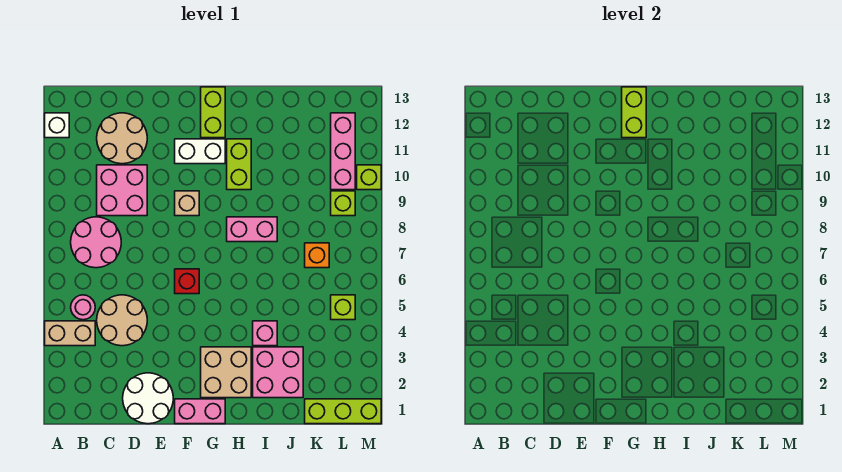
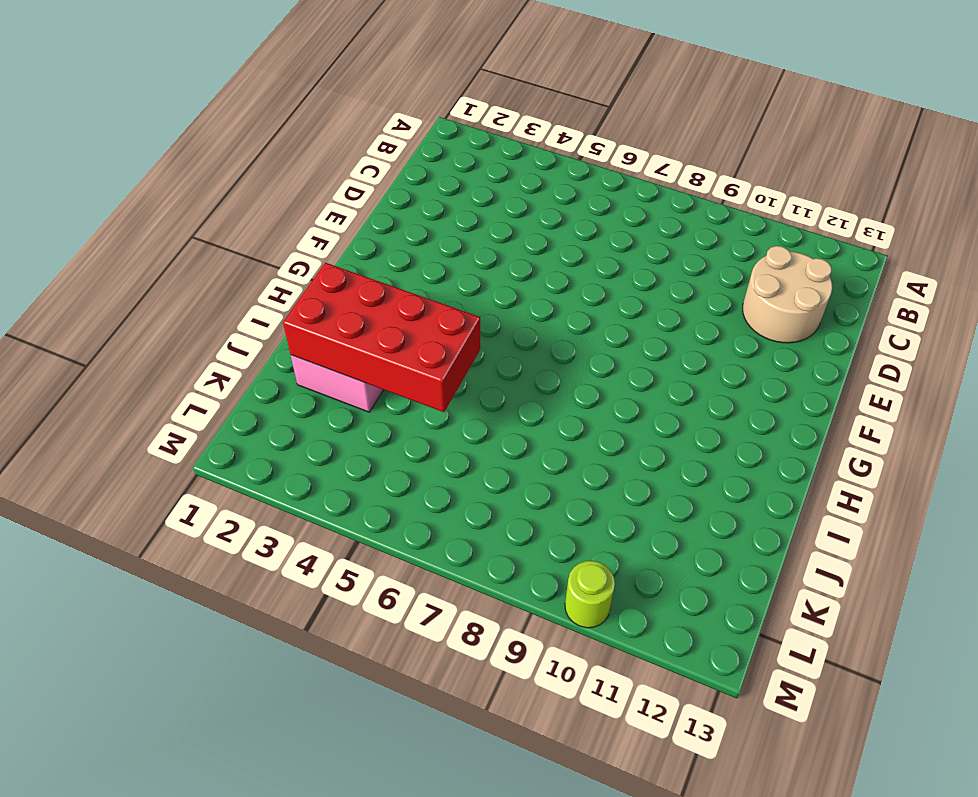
red brick I2:J5 level 2 -> none
lime round brick M10 level 1 -> lime brick M10 level 1
none -> tan brick A4:B4 level 1
none -> white brick A12 level 1
none -> pink round brick B5 level 1

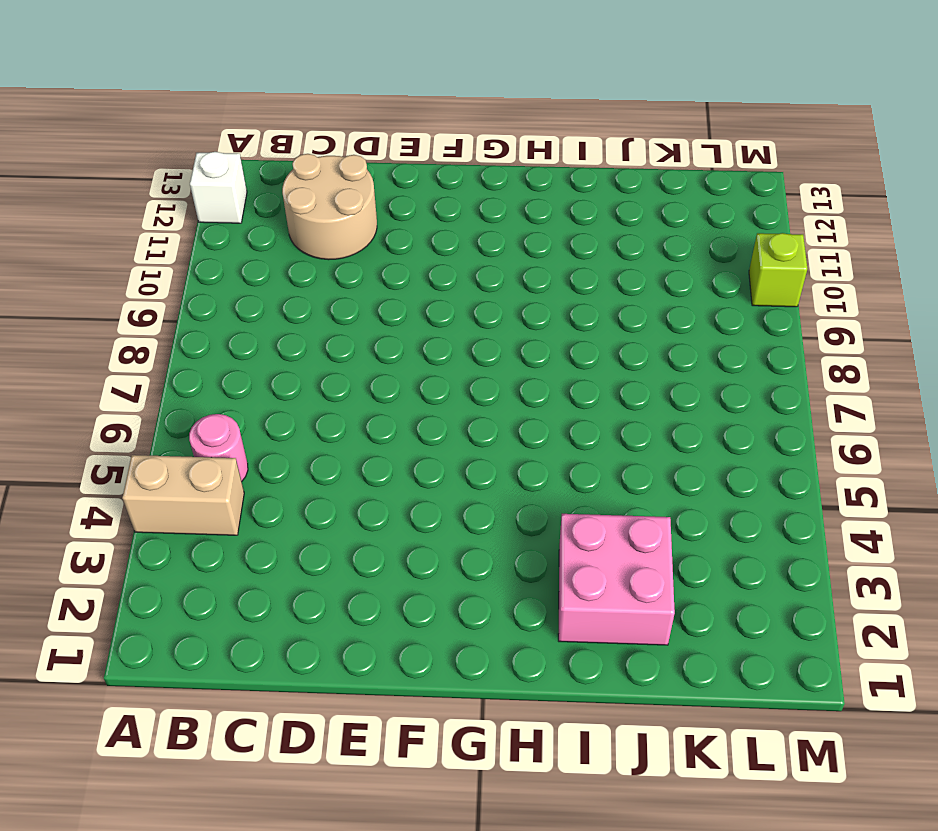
none -> pink round brick B7:C8 level 1
none -> tan round brick C4:D5 level 1
none -> pink brick C9:D10 level 1

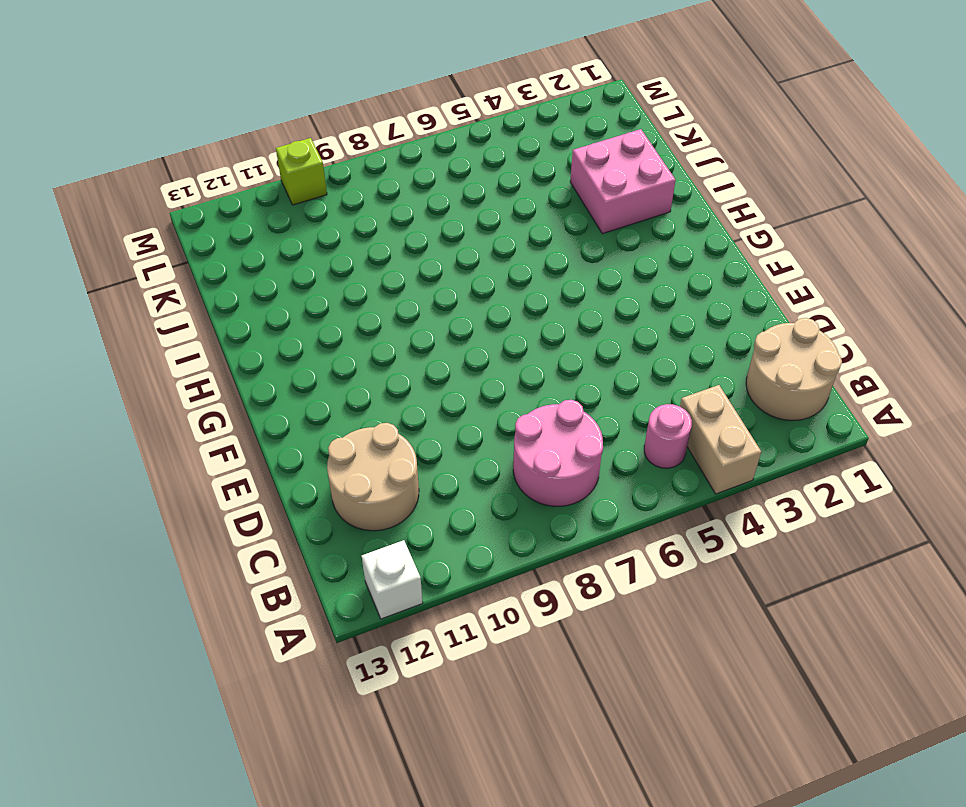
tan round brick B1:C2 level 1 -> tan round brick C4:D5 level 1
none -> pink brick C9:D10 level 1
none -> white round brick D1:E2 level 1
none -> pink brick F1:G1 level 1

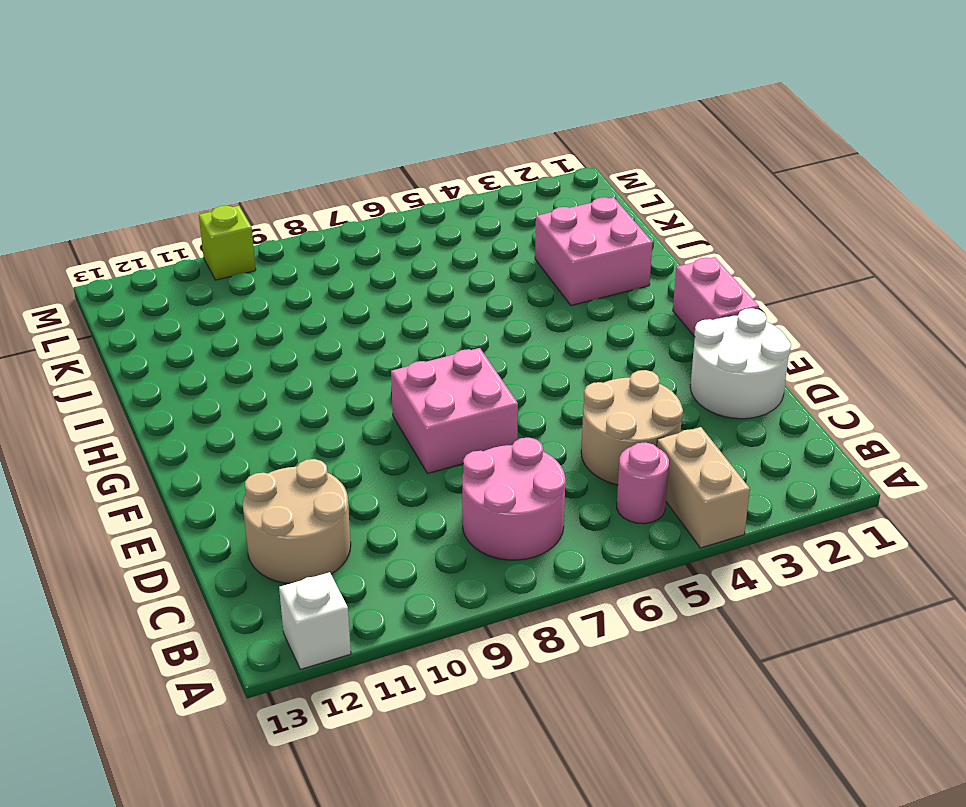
pink brick E7:F8 level 1 -> pink brick C9:D10 level 1
none -> red brick F6 level 1
none -> tan brick F9 level 1
none -> white brick F11:G11 level 1

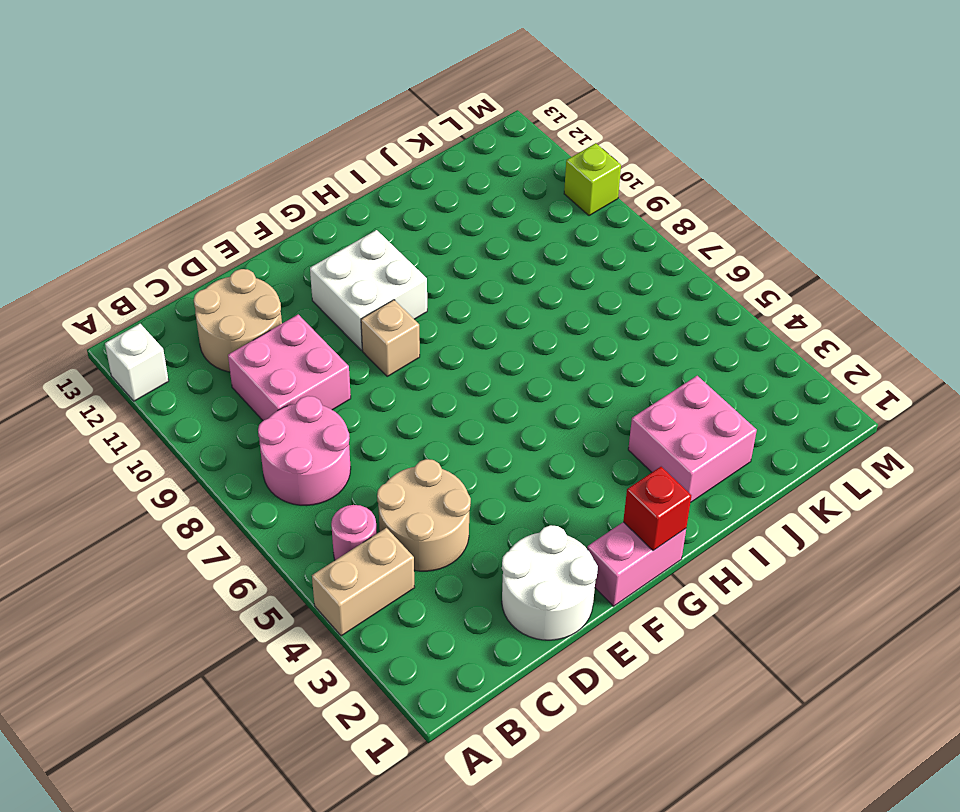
white brick F10:G11 level 1 -> white brick F11:G11 level 1
red brick G1 level 2 -> red brick F6 level 1
none -> tan brick G2:H3 level 1
none -> lime brick G12:G13 level 1
none -> pink brick H8:I8 level 1

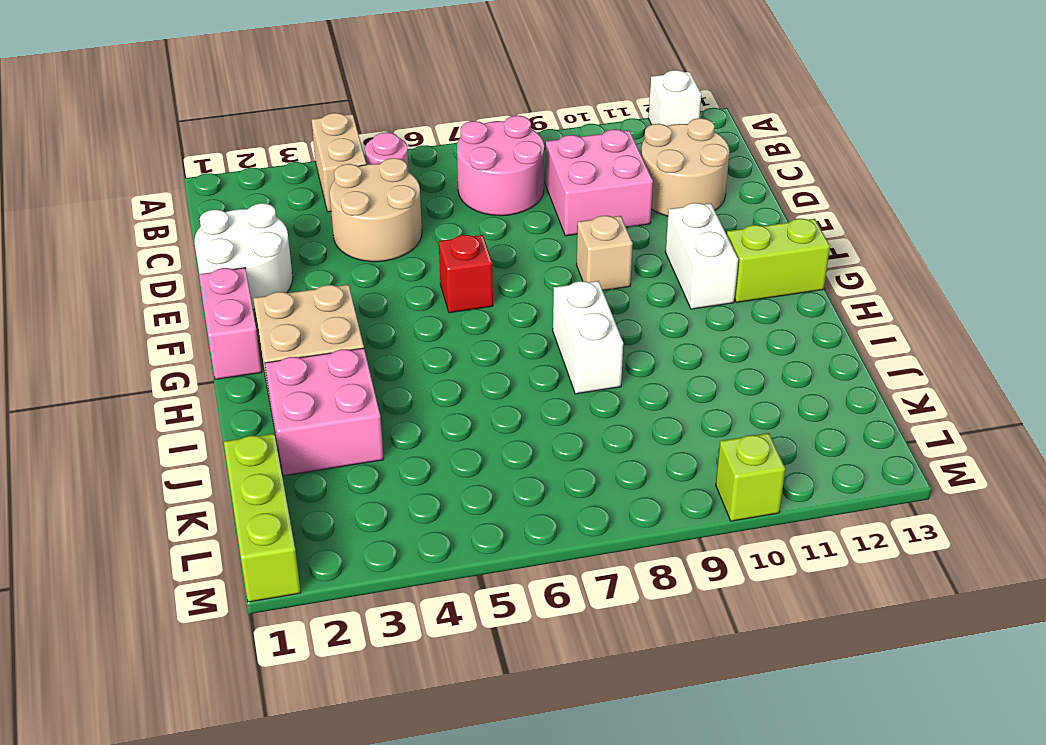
white brick H8:I8 level 1 -> pink brick H8:I8 level 1
none -> lime brick H10:H11 level 1
none -> pink brick I4 level 1
none -> orange brick K7 level 1

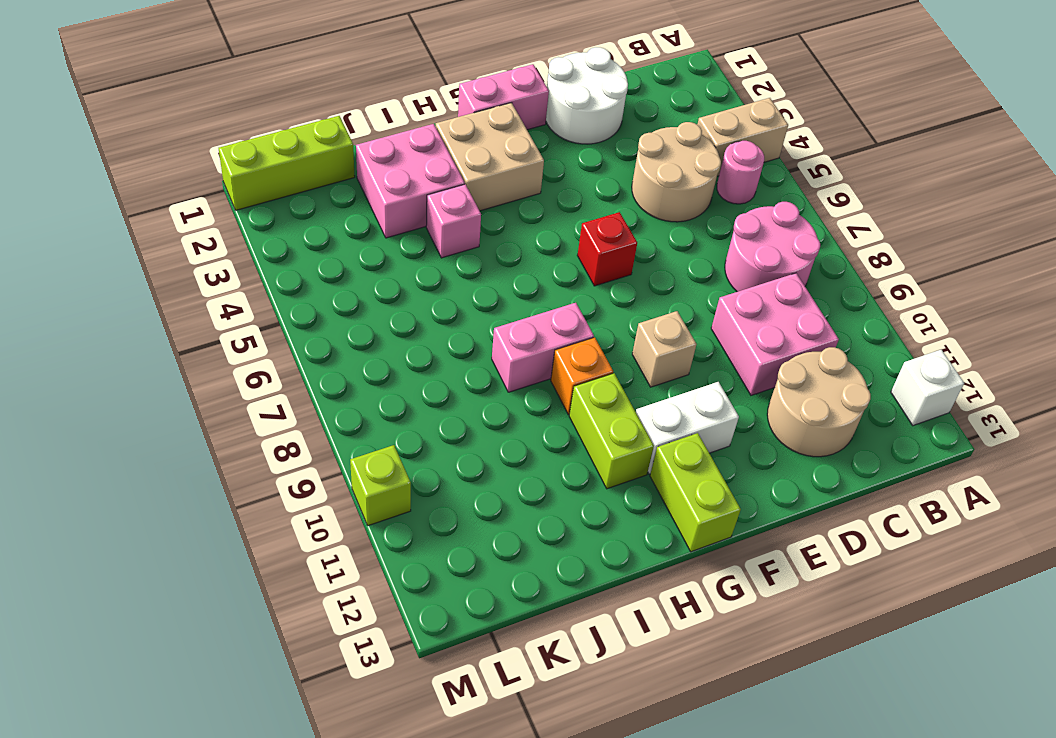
orange brick H9 level 1 -> orange brick K7 level 1
none -> lime brick L5 level 1
none -> lime brick L9 level 1
none -> pink brick L10:L12 level 1

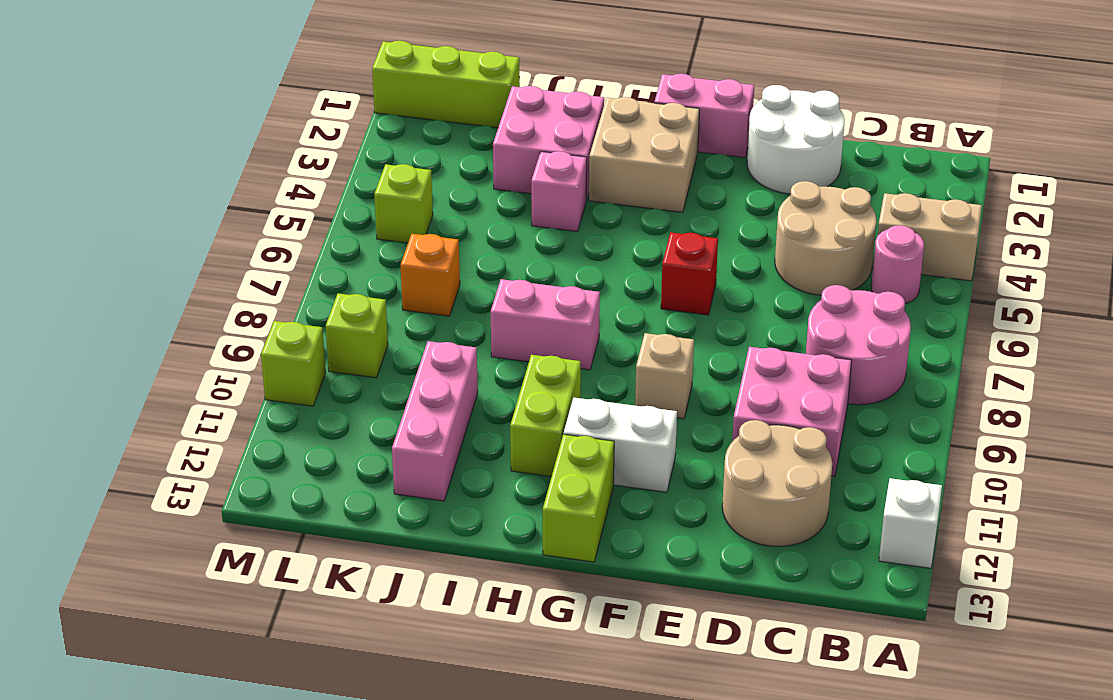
pink brick J10:J12 level 1 -> pink brick L10:L12 level 1
none -> lime brick G12:G13 level 2

